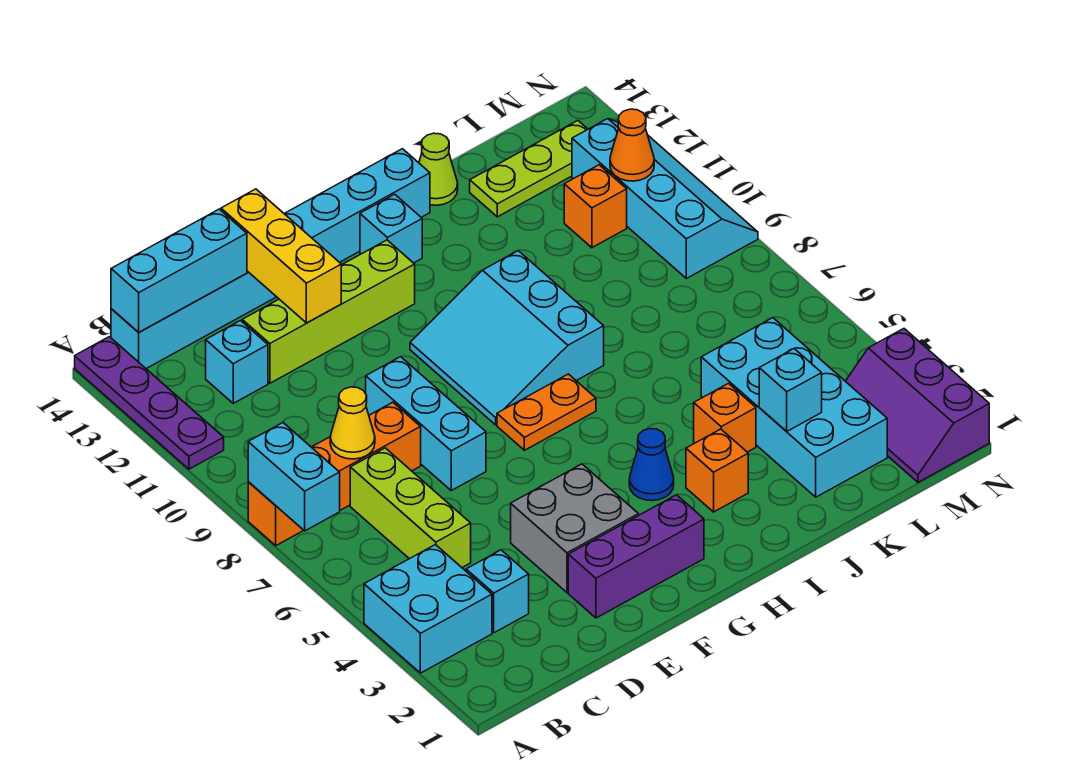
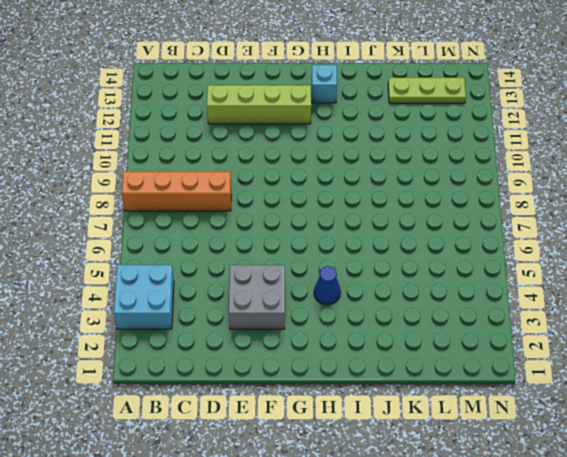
none -> purple plate A11:A14 level 1
none -> cyan brick B14:I14 level 1
none -> cyan brick C3 level 1

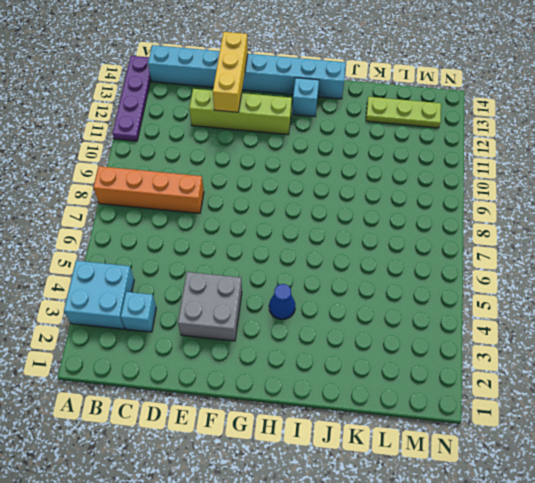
none -> lime brick C5:C7 level 1
none -> cyan brick C12 level 1
none -> purple brick E2:G2 level 1

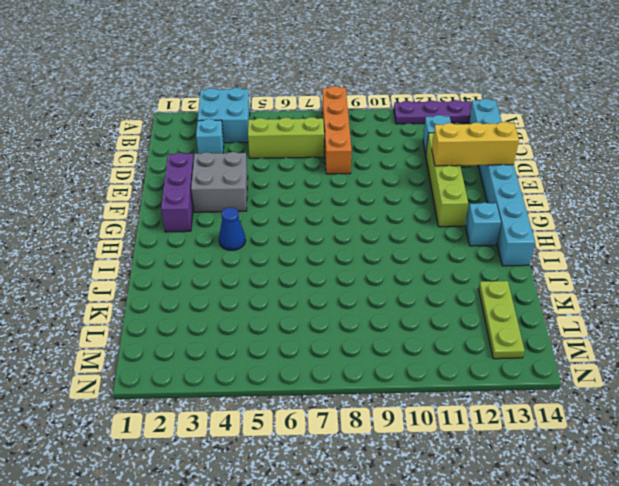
none -> cyan brick E7:E9 level 1
none -> orange plate G7:H7 level 1
none -> cyan slope G8:I10 level 1 top I

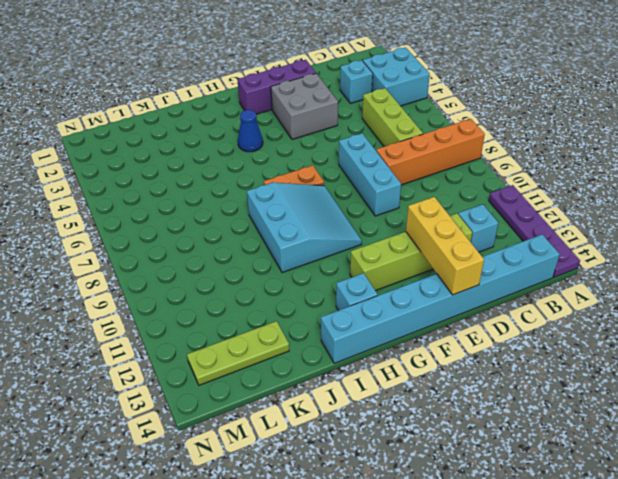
none -> orange brick I3 level 1
none -> orange brick J4 level 1
none -> lime cone J14 level 1

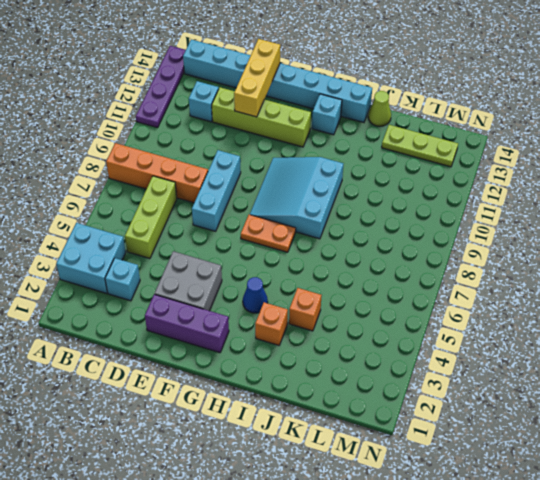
none -> cyan brick K2:L5 level 1
none -> orange brick L11 level 1
none -> purple slope M1:N3 level 1 top N

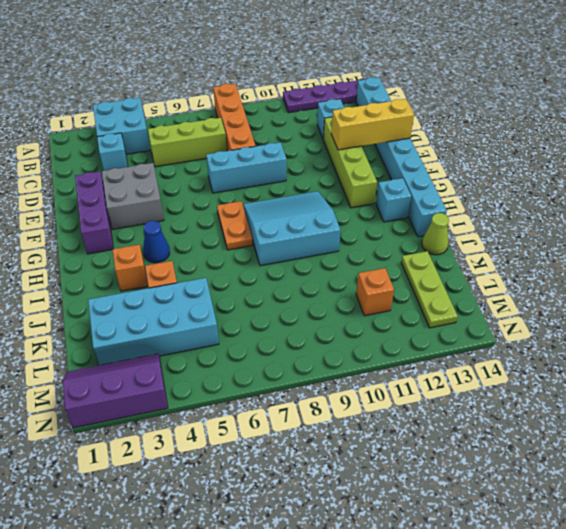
none -> cyan slope M9:N12 level 1 top M
none -> cyan brick A7:A8 level 2
none -> cyan brick B14:D14 level 2

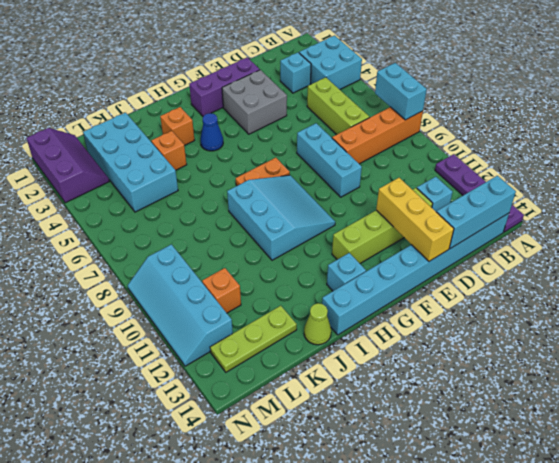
none -> yellow cone C8 level 2
none -> cyan brick K3 level 2
none -> orange cone M11 level 2

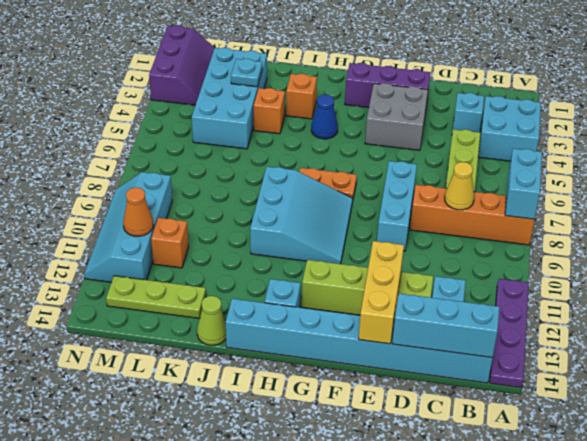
cyan plate K3 level 2 -> cyan brick K3 level 2

